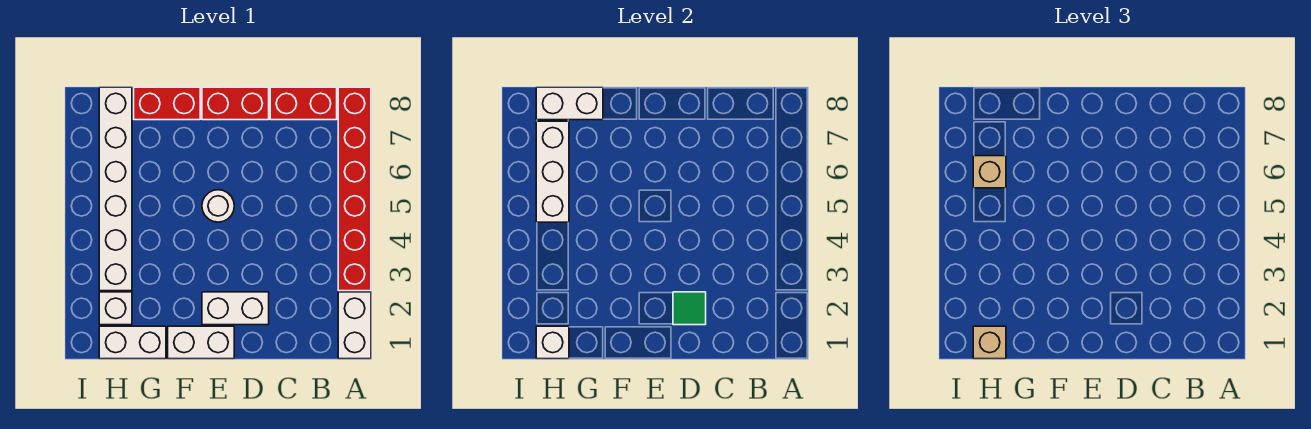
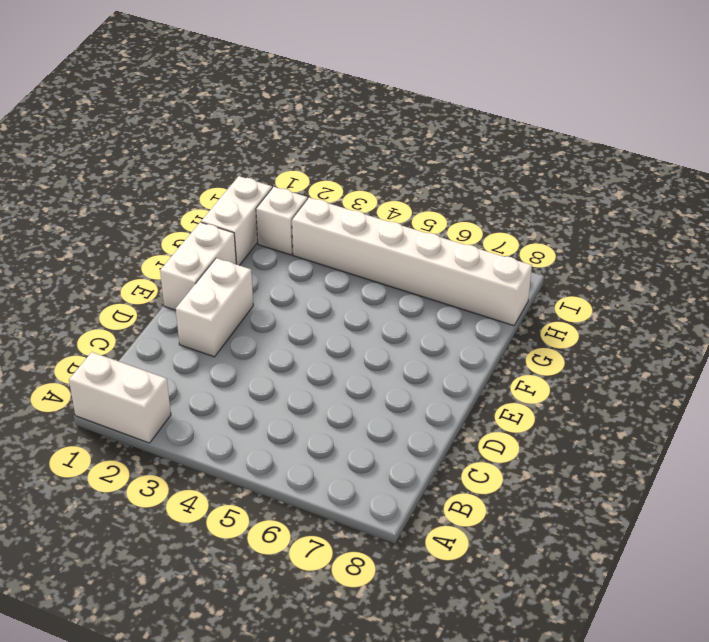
none -> red brick A3:A8 level 1
none -> red brick B8:C8 level 1
none -> red brick D8:E8 level 1

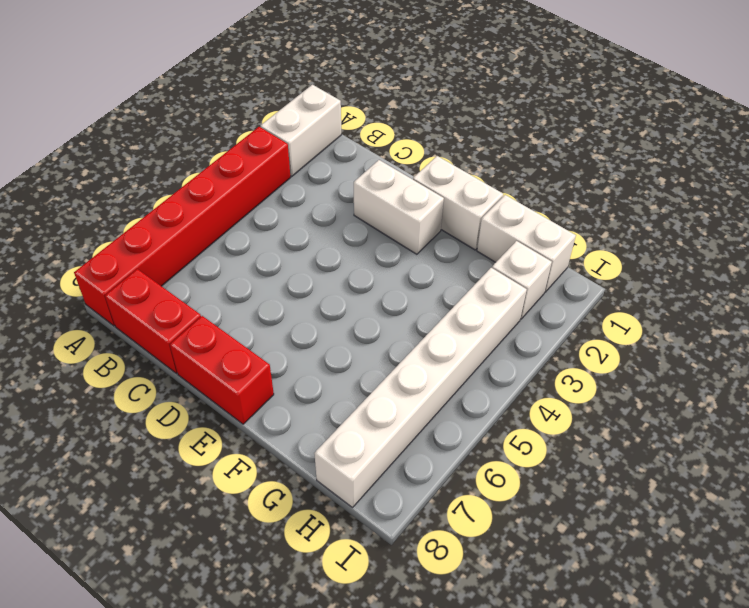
none -> white round brick E5 level 1
none -> red brick F8:G8 level 1
none -> green tile D2 level 2

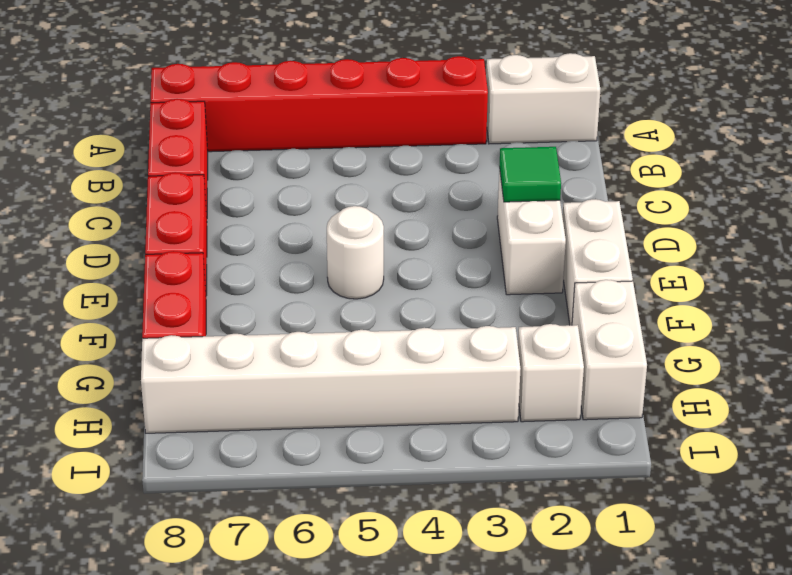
none -> white brick G8:H8 level 2
none -> white brick H1 level 2
none -> white brick H5:H7 level 2

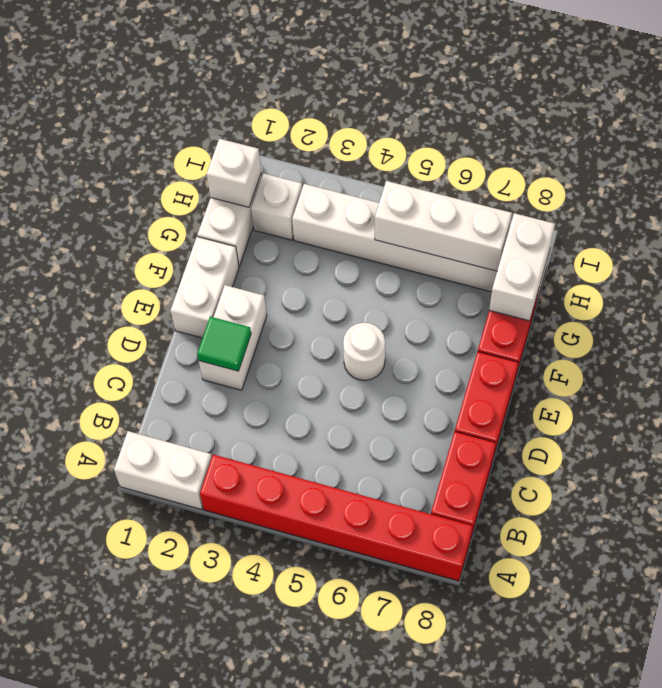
none -> tan brick H1 level 3
none -> tan brick H6 level 3

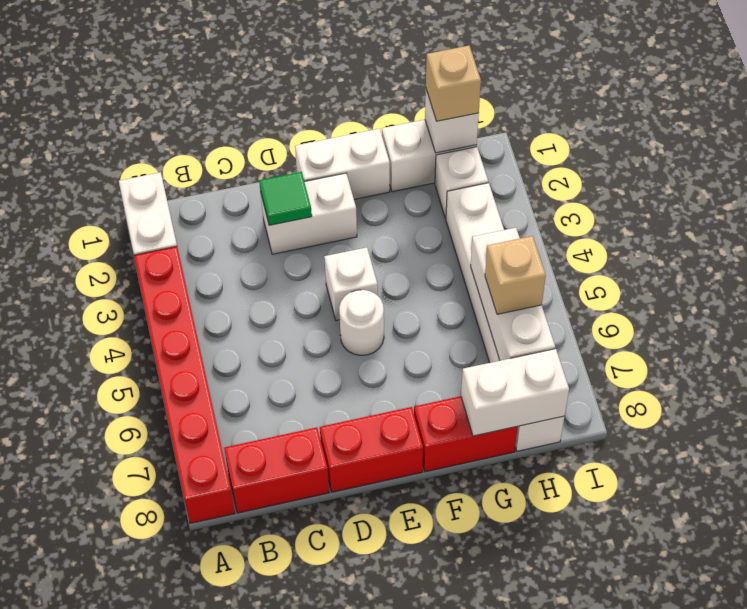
white brick E4 level 1 -> none

